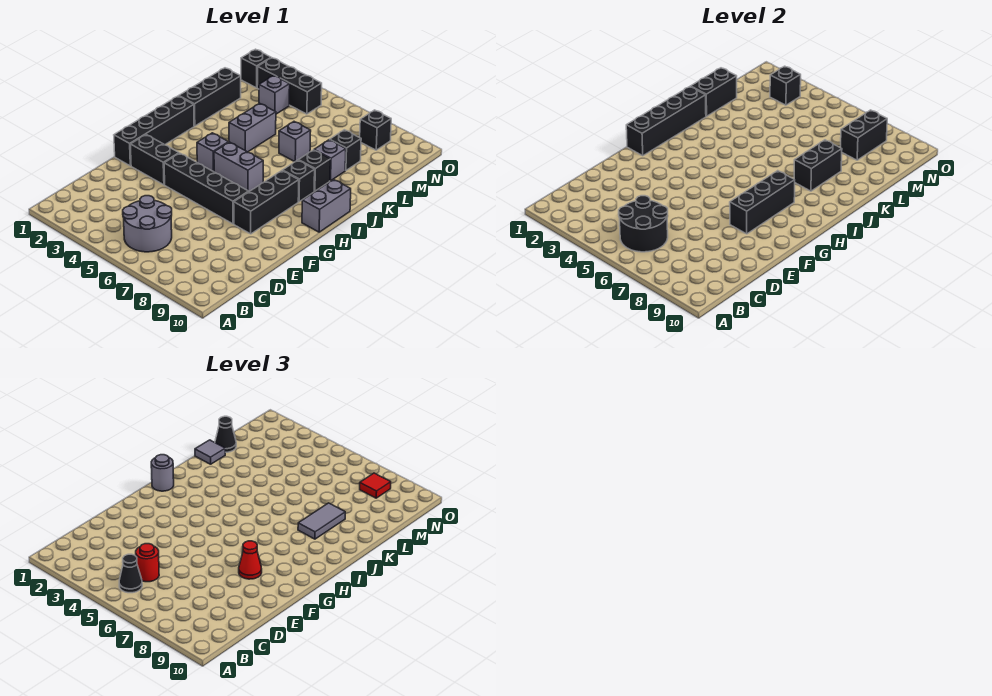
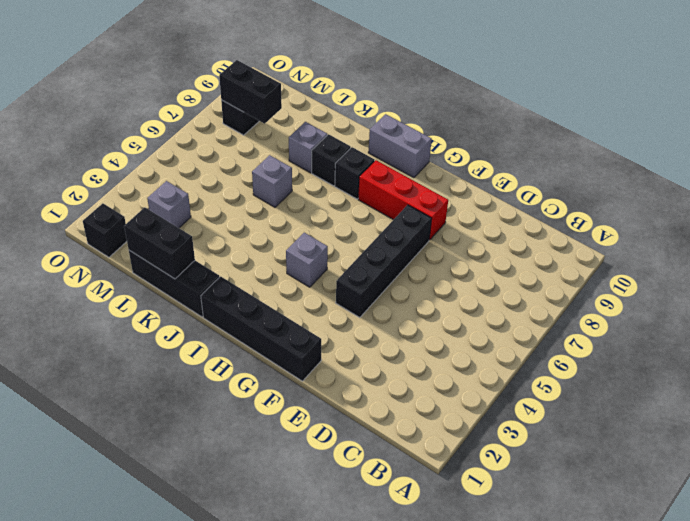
red brick F8:H8 level 1 -> black brick F8:H8 level 1
none -> grey round brick B5:C6 level 1
none -> black brick F2:F3 level 1
none -> grey brick H5:H6 level 1
none -> grey brick J4:K4 level 1

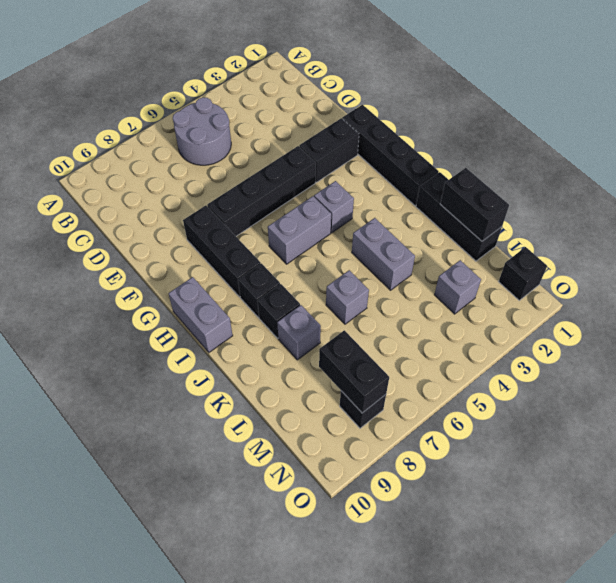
none -> black brick L8 level 1
none -> black brick N2:N4 level 1
none -> black round brick B5:C6 level 2
none -> black brick F8:H8 level 2

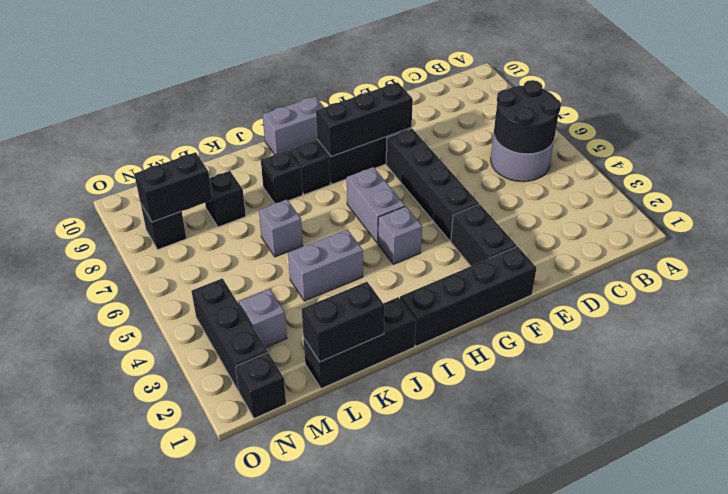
none -> grey brick K8 level 1
none -> black brick G1:J1 level 2
none -> black brick J8:K8 level 2
none -> black brick N3 level 2

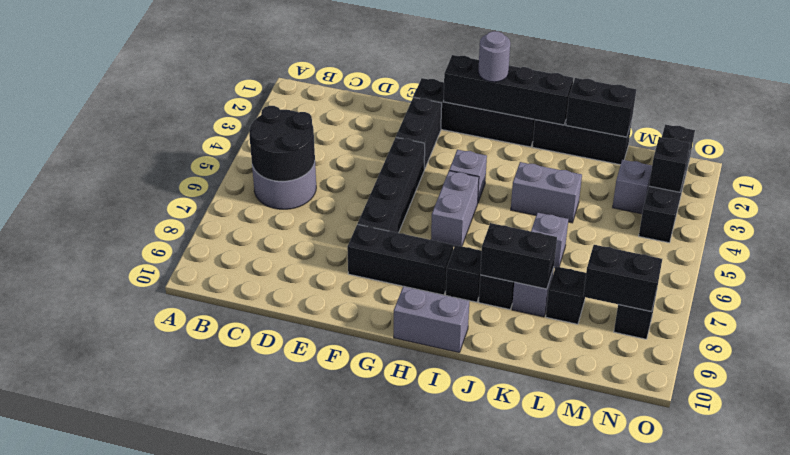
none -> black brick F8:H8 level 2
none -> black cone B5 level 3
none -> red round brick C5 level 3
none -> red cone F8 level 3

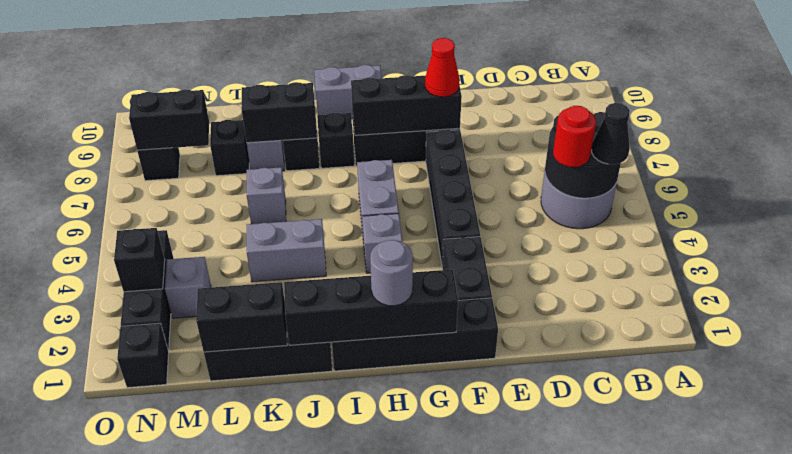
none -> grey tile J8:K8 level 3
none -> grey tile K1 level 3
none -> black cone L1 level 3
none -> red tile N8 level 3

